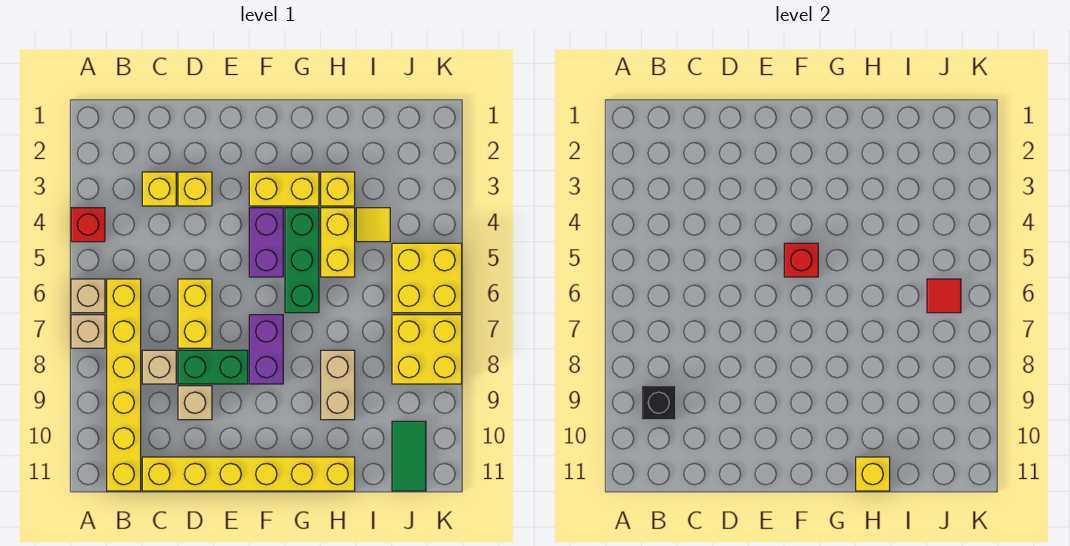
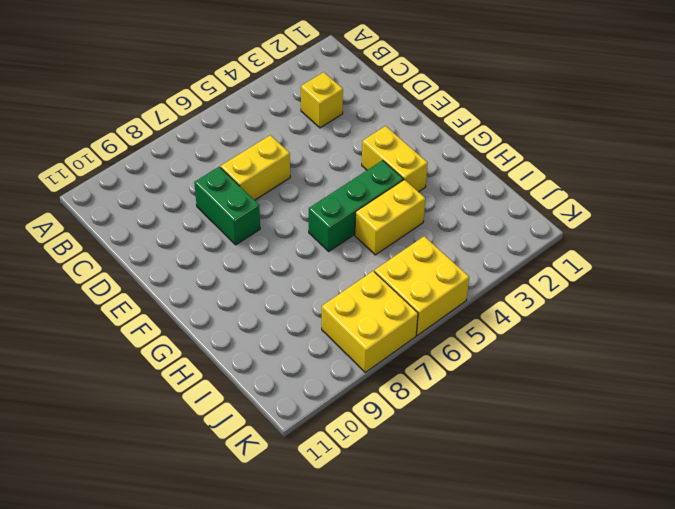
none -> red brick A4 level 1
none -> tan brick A6 level 1
none -> tan brick A7 level 1

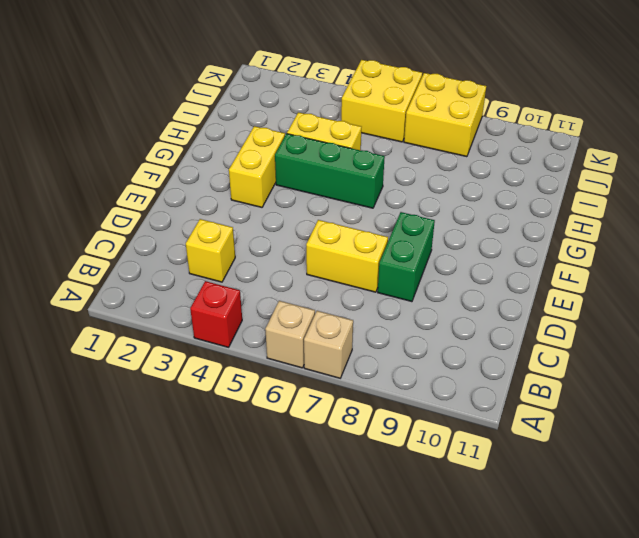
none -> yellow brick B6:B11 level 1
none -> tan brick C8 level 1
none -> yellow brick C11:H11 level 1

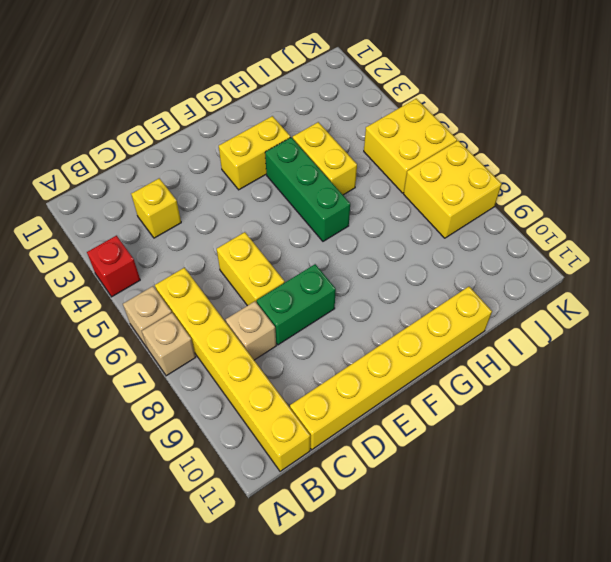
none -> yellow brick D3 level 1
none -> tan brick D9 level 1
none -> purple brick F4:F5 level 1

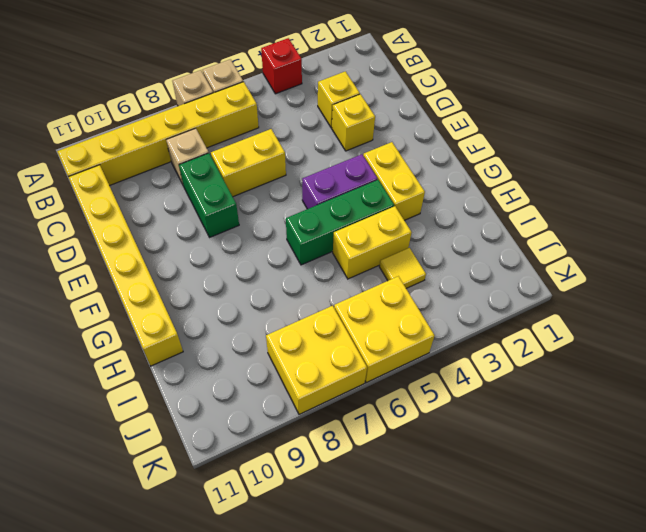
none -> tan brick D9 level 1
none -> purple brick F7:F8 level 1
none -> yellow brick H3 level 1

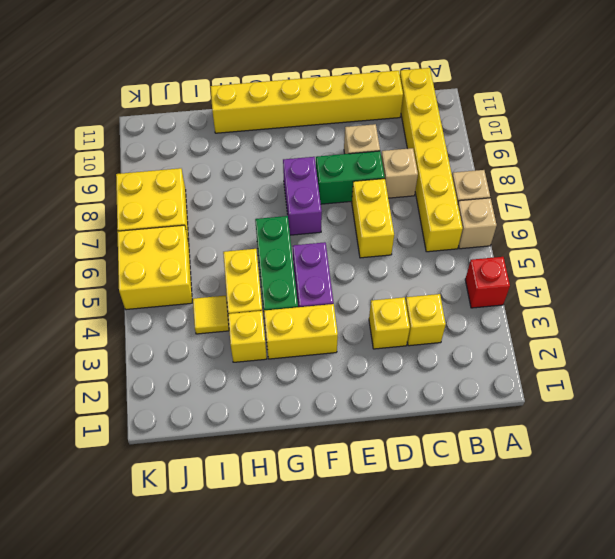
none -> tan brick H8:H9 level 1
none -> green tile J10:J11 level 1
none -> black brick B9 level 2

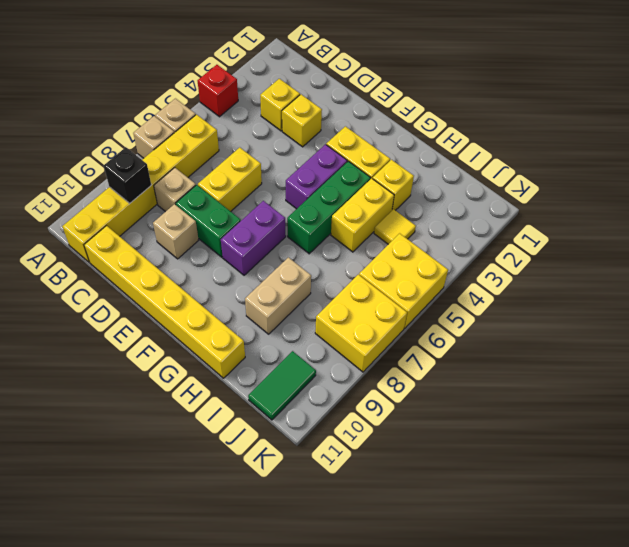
none -> red brick F5 level 2
none -> yellow brick H11 level 2
none -> red tile J6 level 2

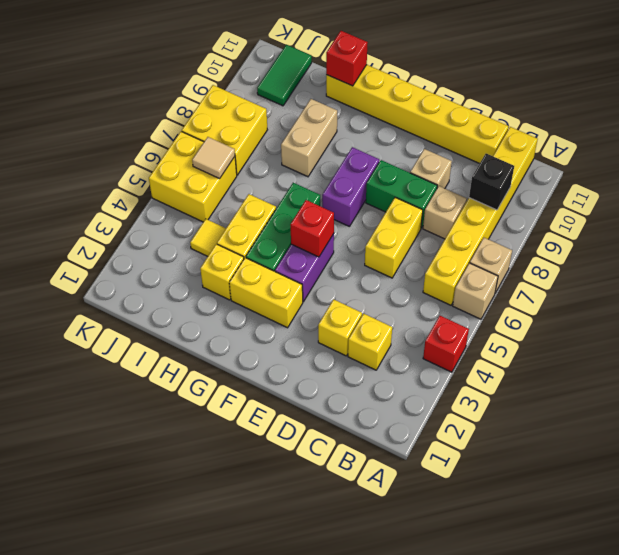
red brick H11 level 2 -> yellow brick H11 level 2
tan tile J6 level 2 -> red tile J6 level 2

